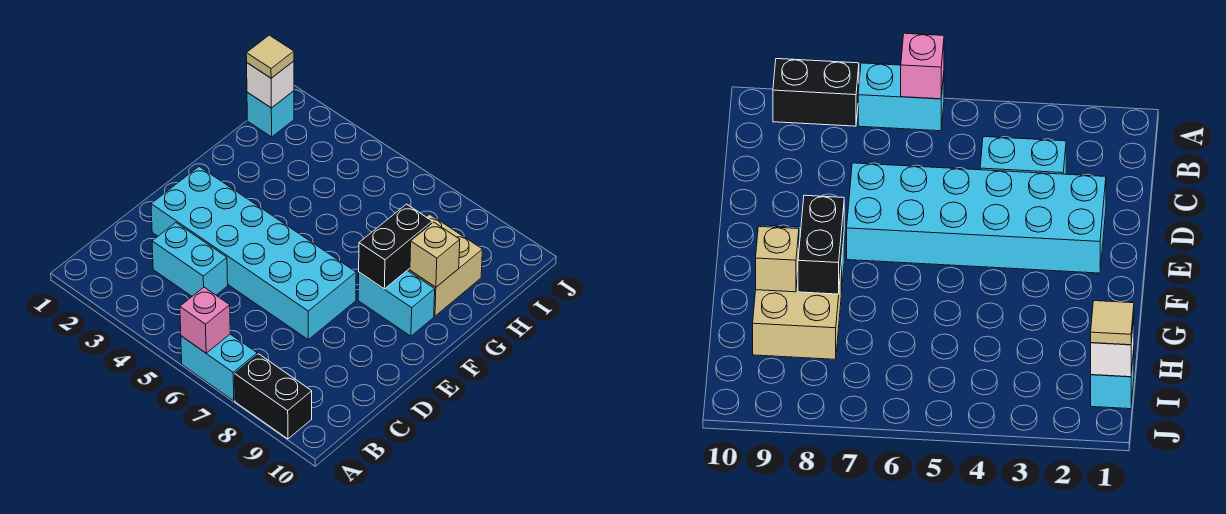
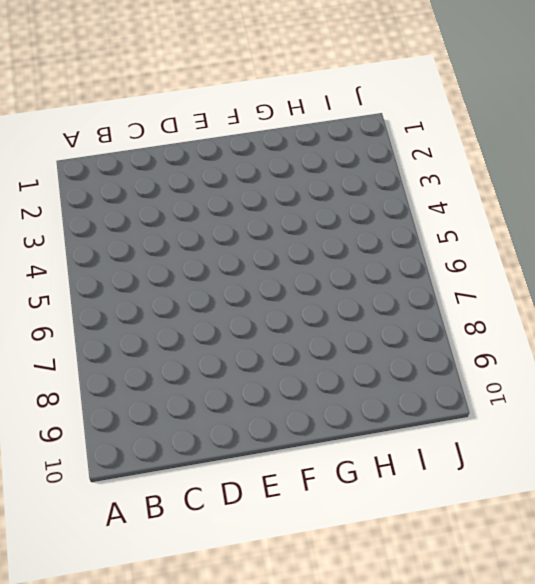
none -> cyan brick A6:A7 level 1
none -> black brick A8:A9 level 1
none -> cyan brick C3:C4 level 1

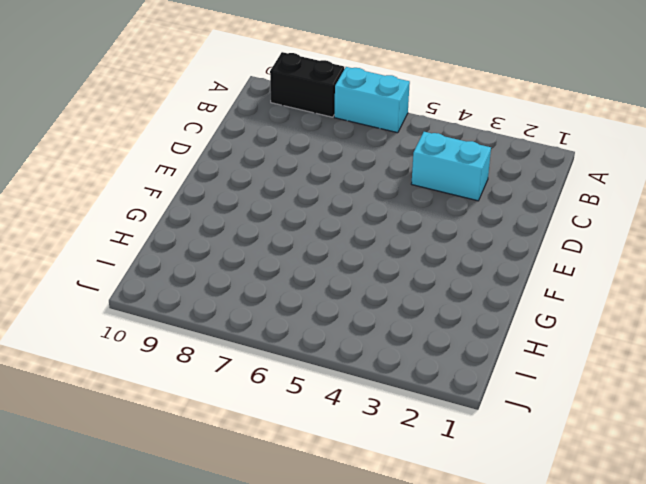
none -> cyan brick D2:E7 level 1
none -> cyan brick F8:F9 level 1
none -> tan brick G8:H9 level 1

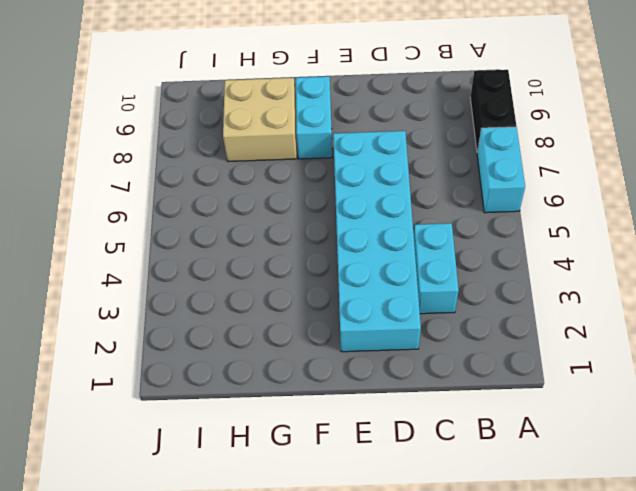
none -> cyan brick I1 level 1
none -> pink brick A6 level 2
none -> black brick F8:G8 level 2

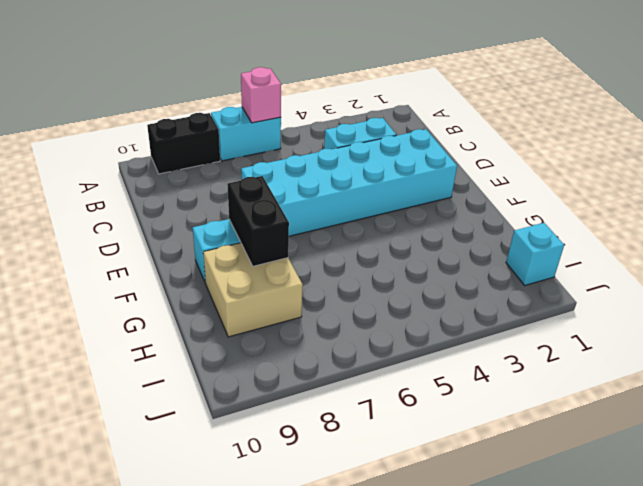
none -> tan brick G9 level 2
none -> white brick I1 level 2
none -> tan tile I1 level 3

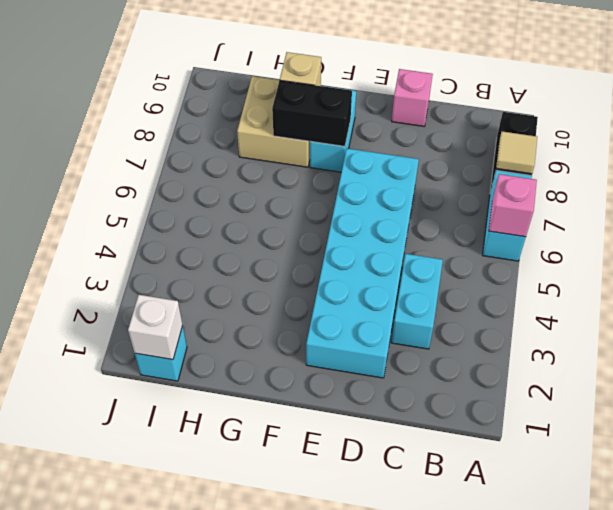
tan tile A8 level 2 -> tan tile I1 level 3
pink brick D10 level 1 -> none

